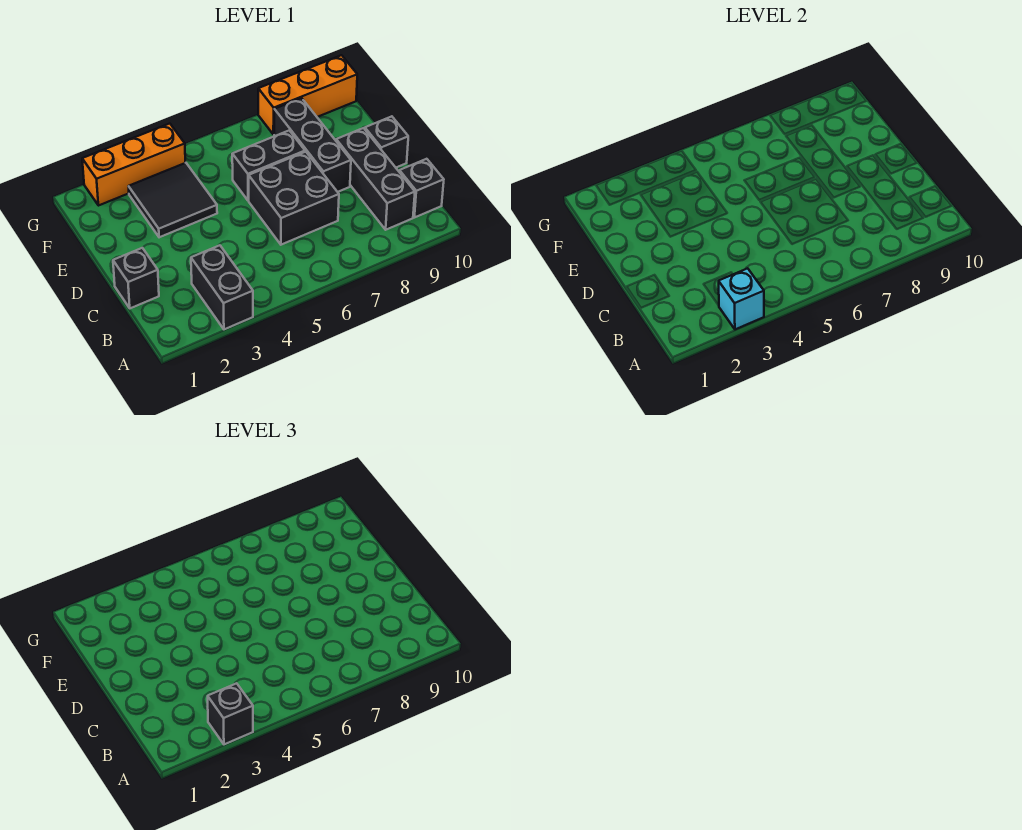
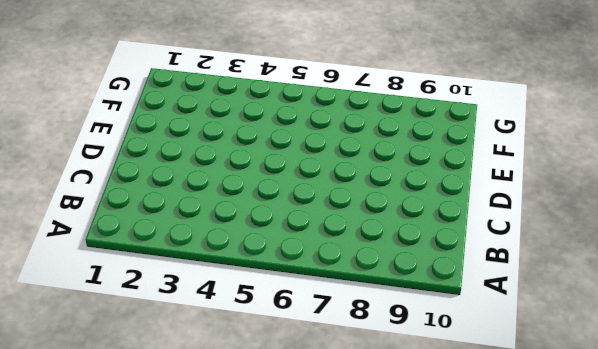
none -> black brick A3:B3 level 1
none -> black brick B9:D9 level 1
none -> black brick B10 level 1

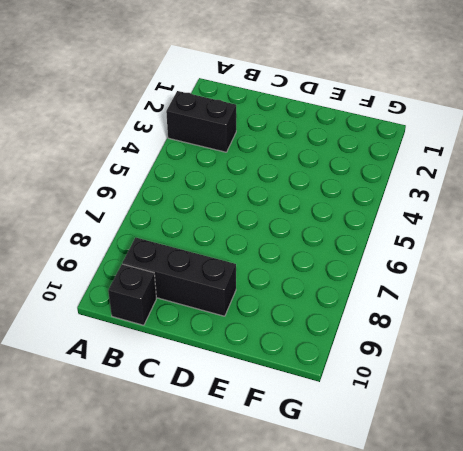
none -> black brick C1 level 1
none -> black brick C6:D7 level 1
none -> black brick D8:F8 level 1

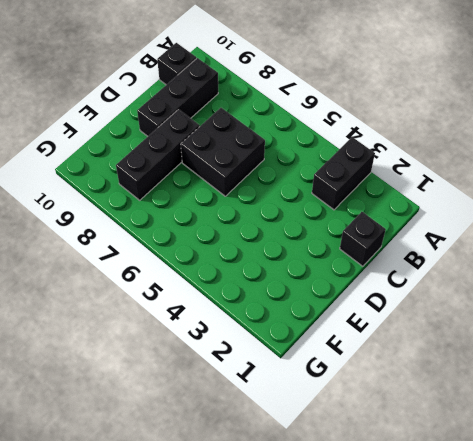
none -> black brick D10 level 1
none -> black tile E3:F4 level 1
none -> black brick E6:E7 level 1

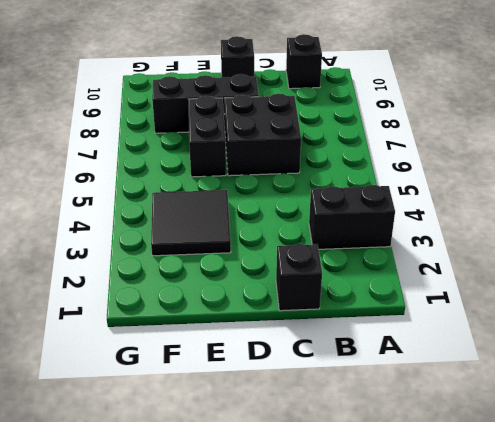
none -> black brick B9:D9 level 1
none -> orange brick G2:G4 level 1
none -> orange brick G8:G10 level 1

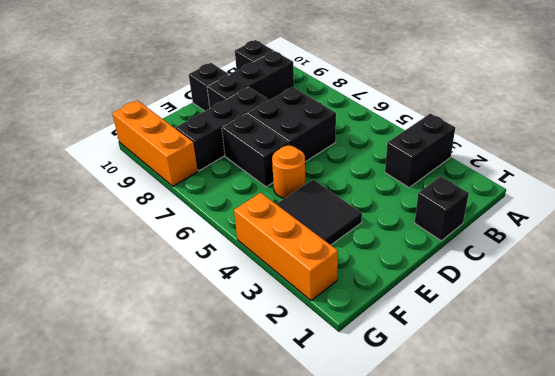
orange round brick E5 level 1 -> none
none -> cyan brick A3 level 2
none -> black brick A3 level 3

